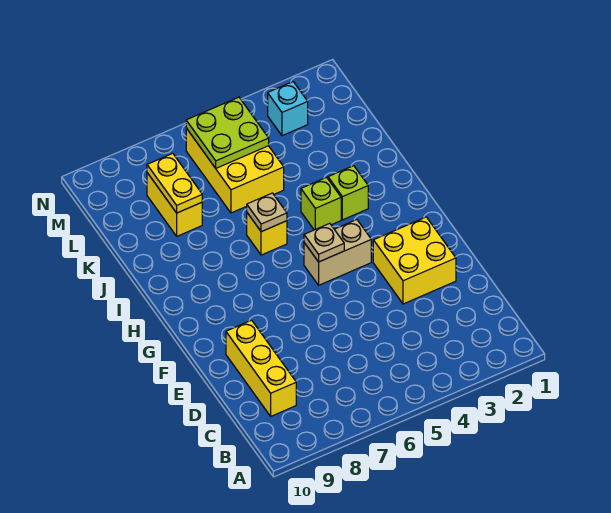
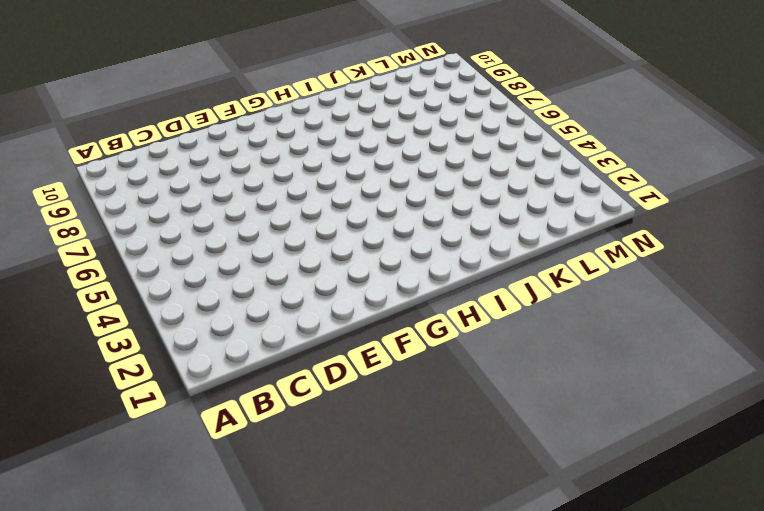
none -> yellow brick C9:E9 level 1
none -> yellow brick E2:F3 level 1
none -> tan brick G4:G5 level 1

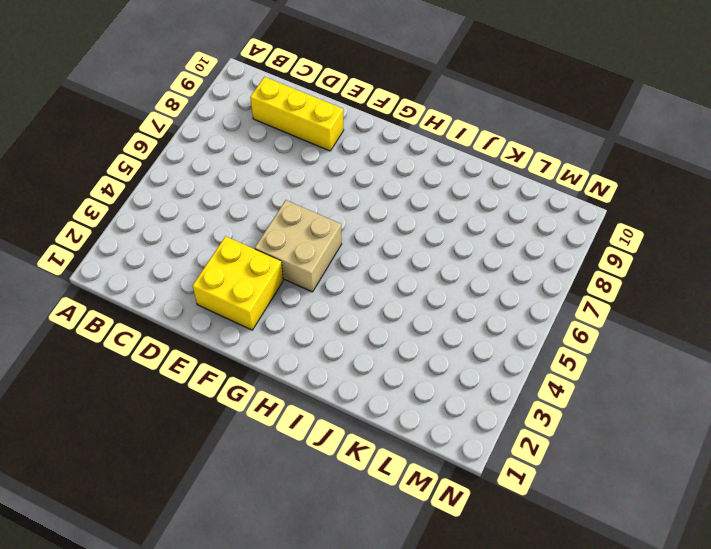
tan brick F4:G5 level 1 -> tan brick G4:G5 level 1
none -> lime brick I3 level 1
none -> lime brick I4 level 1
none -> yellow brick I6 level 1

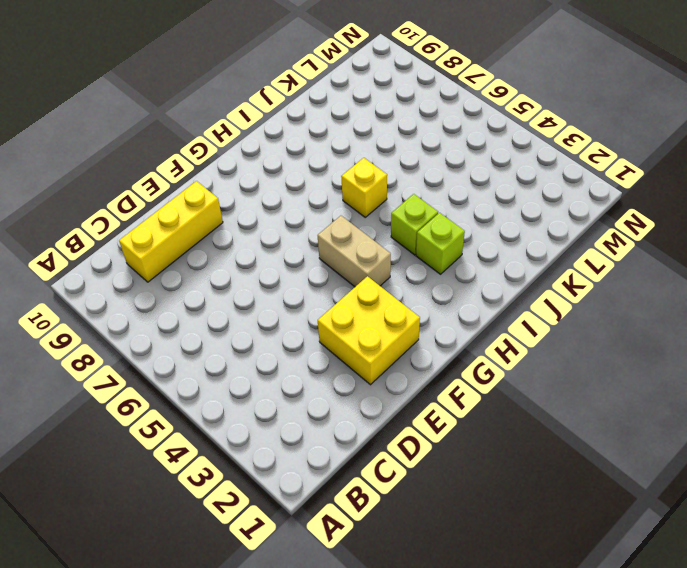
none -> yellow brick K5:M6 level 1
none -> yellow brick K8:L8 level 1
none -> cyan brick M3 level 1

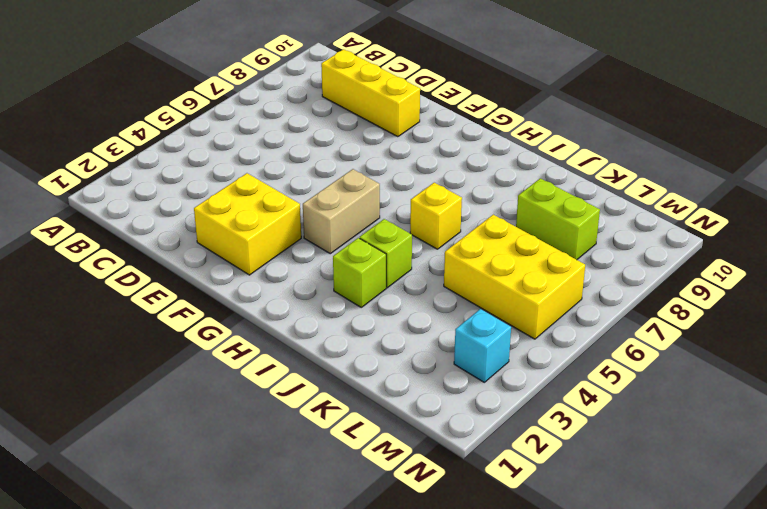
lime brick K8:L8 level 1 -> yellow brick K8:L8 level 1
none -> tan plate G5 level 2
none -> tan plate I6 level 2
none -> yellow plate K8:L8 level 2

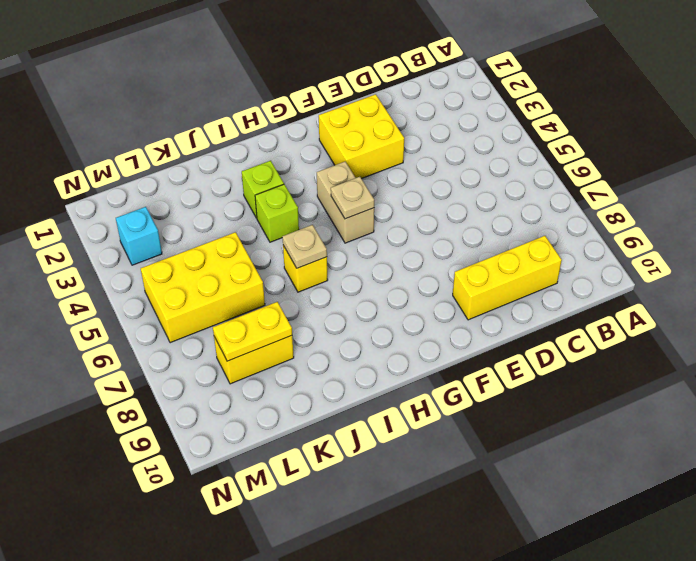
none -> lime plate L5:M6 level 2

